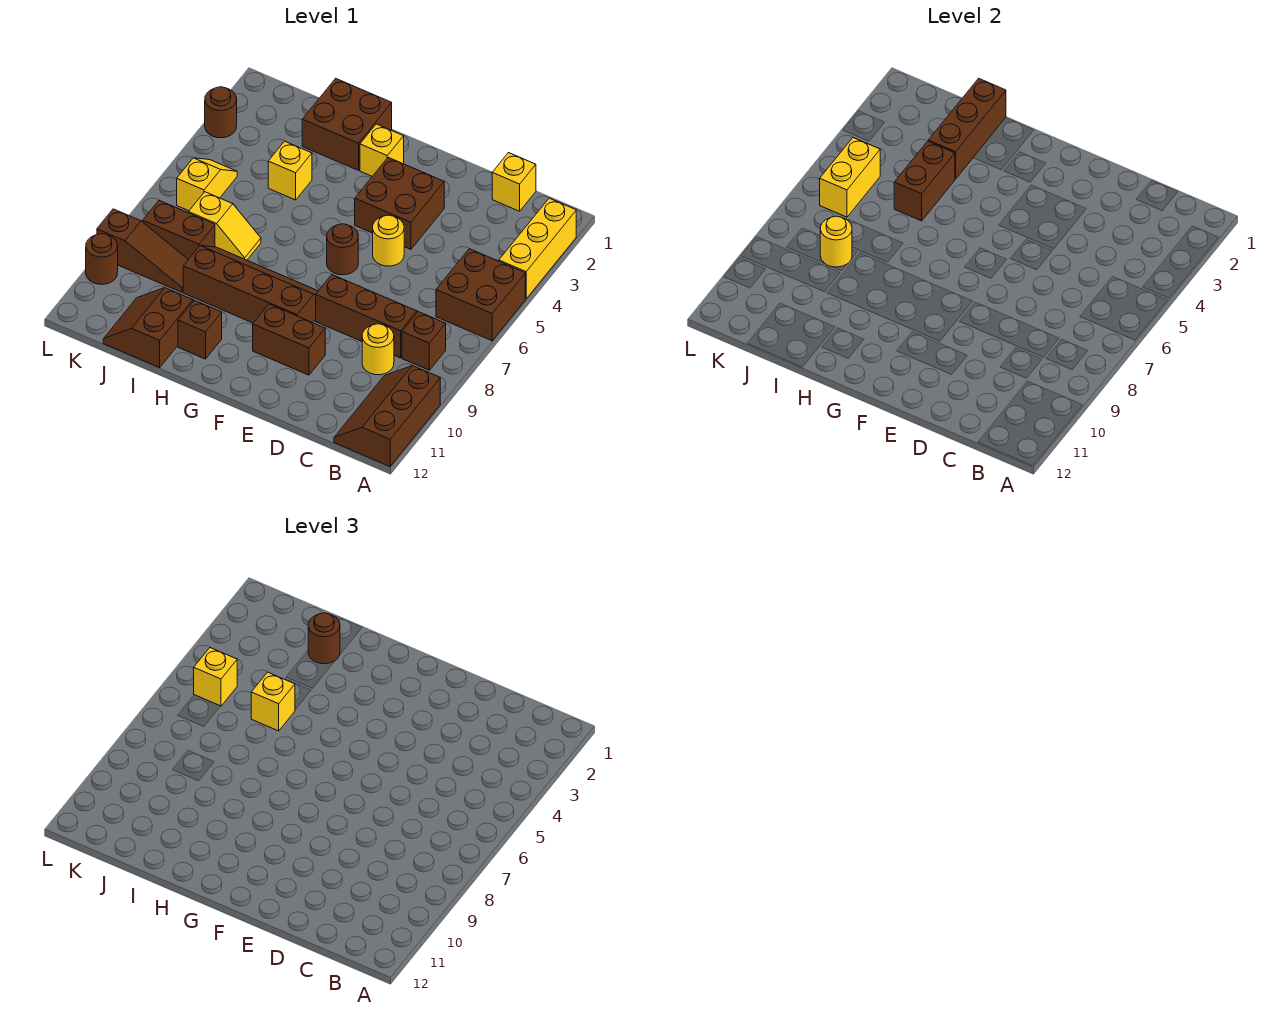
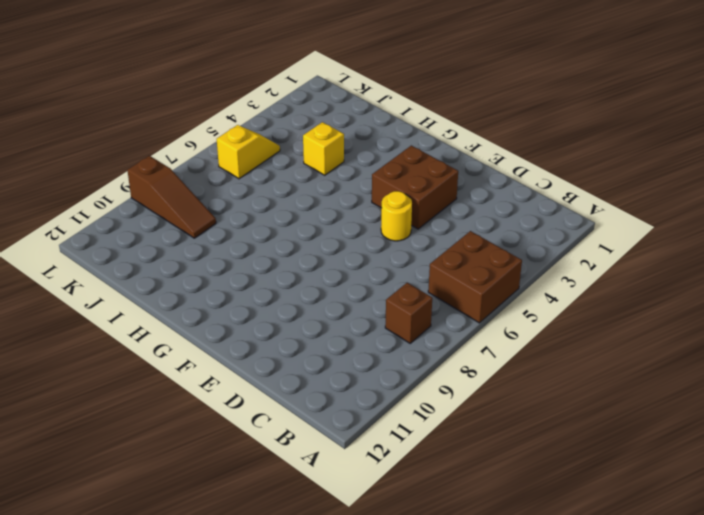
none -> yellow brick A2:A4 level 1
none -> brown slope A10:B12 level 1 top A
none -> yellow brick C1 level 1
none -> brown brick C8:E8 level 1

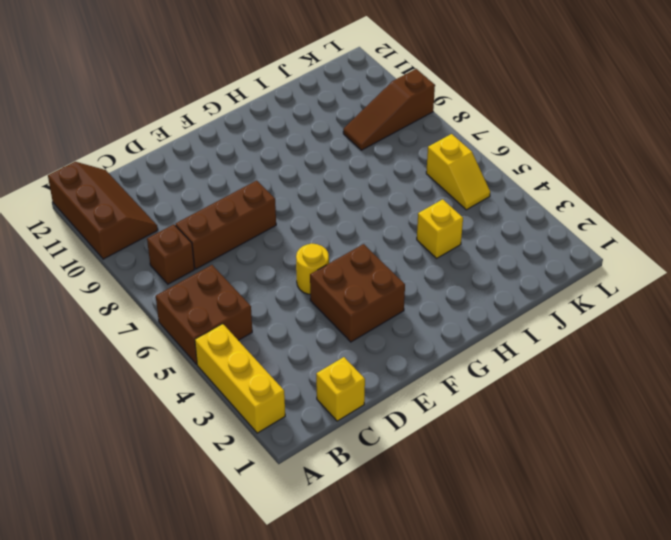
none -> yellow round brick C9 level 1
none -> brown brick E10:F10 level 1
none -> brown round brick F6 level 1
none -> brown slope F8:I9 level 1 top 9

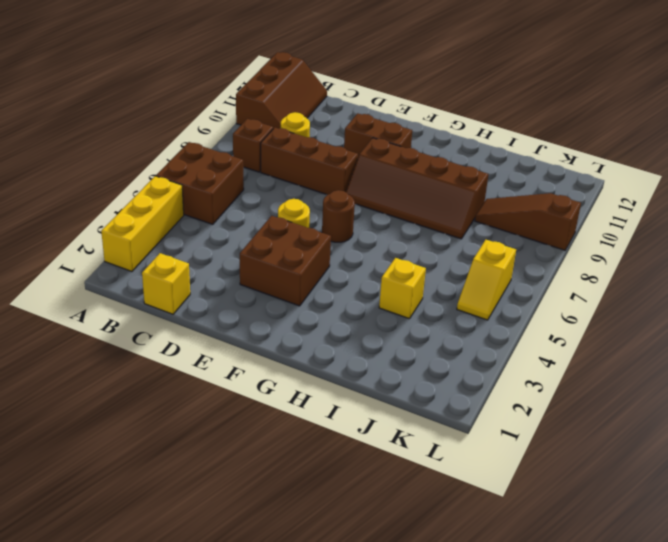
none -> yellow brick G2 level 1
none -> brown brick H1:I2 level 1
none -> brown brick H11 level 1
none -> yellow slope I7:J7 level 1 top J

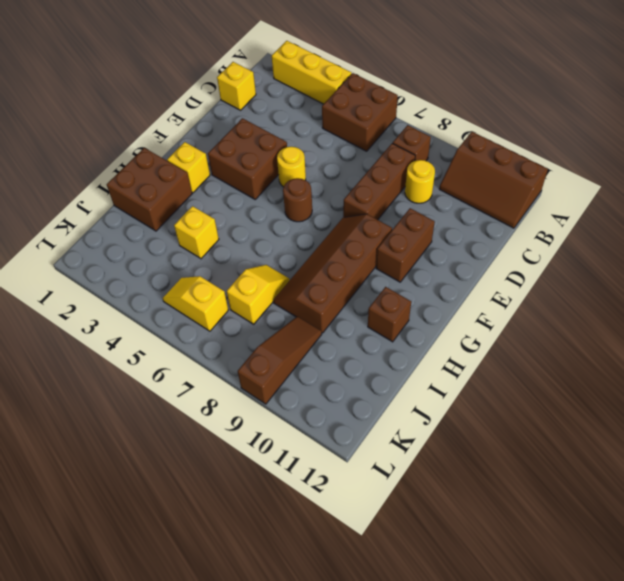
none -> brown slope I11:J12 level 1 top I
none -> brown brick J8:K8 level 1
none -> brown round brick L3 level 1
none -> brown round brick L10 level 1

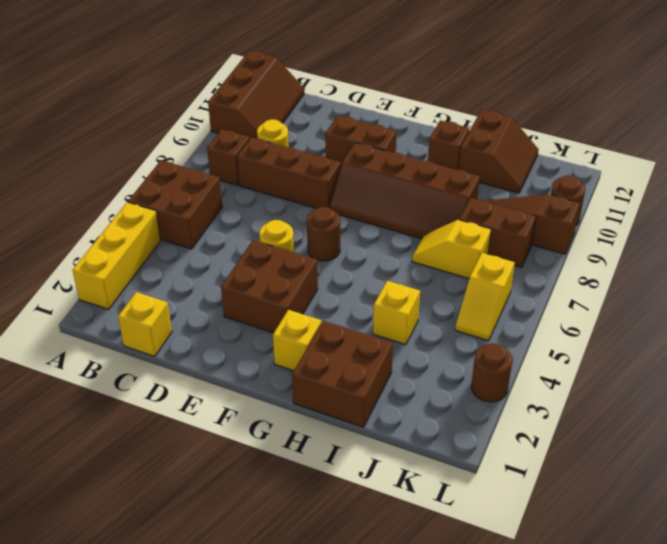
none -> brown brick I1:I3 level 2
none -> brown brick I4:I5 level 2
none -> yellow round brick J8 level 2
none -> yellow brick K5:K6 level 2

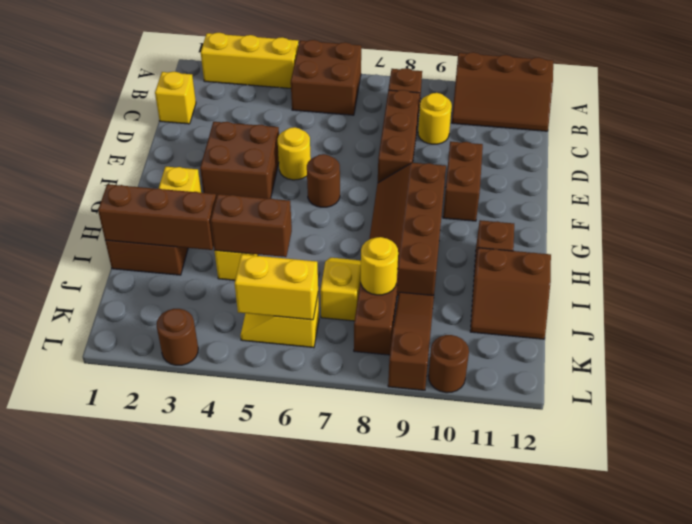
none -> brown round brick I2 level 3
none -> yellow brick I5 level 3
none -> yellow brick K5 level 3

